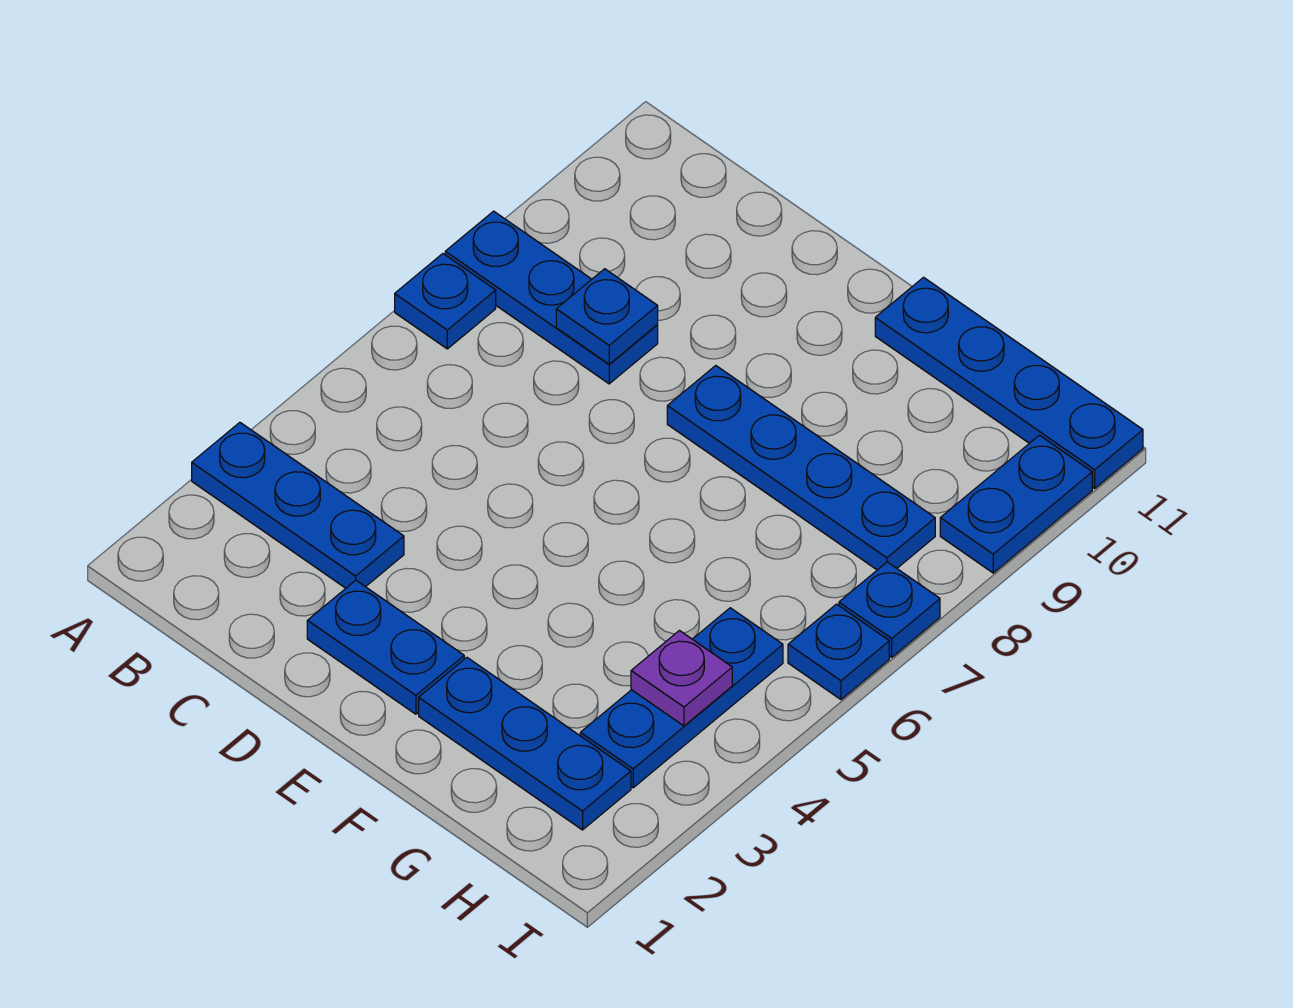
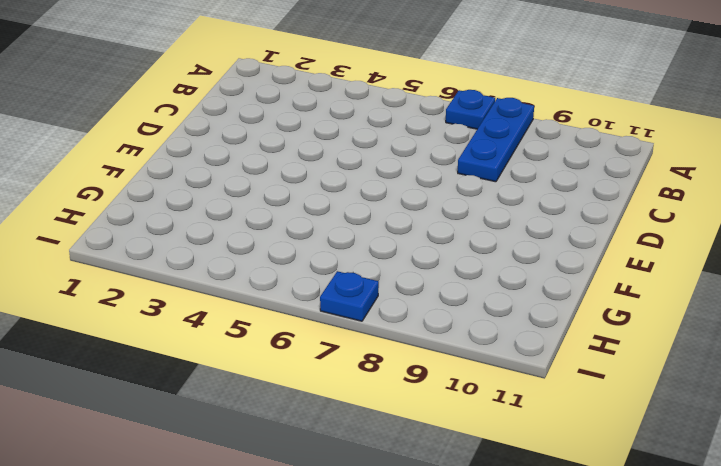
none -> blue plate A3:C3 level 1
none -> blue plate D2:E2 level 1
none -> blue plate E8:H8 level 1

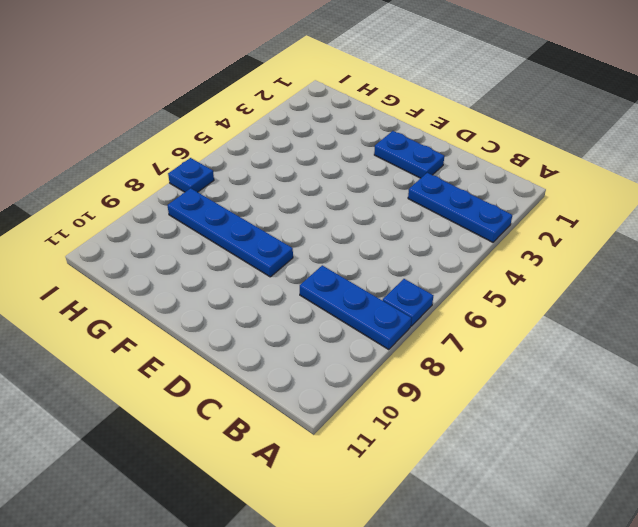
none -> blue plate F2:H2 level 1
none -> blue plate F11:I11 level 1
none -> blue plate H3:H5 level 1

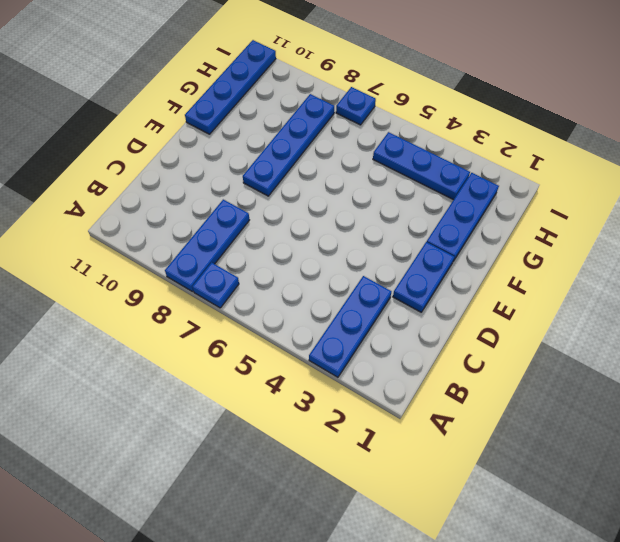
none -> blue plate I6 level 1
none -> blue plate I9:I10 level 1
none -> blue plate C8 level 2

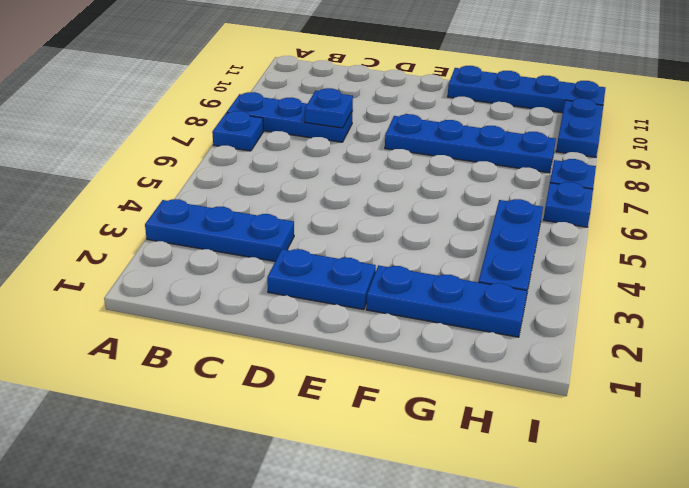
none -> purple plate H4 level 2

